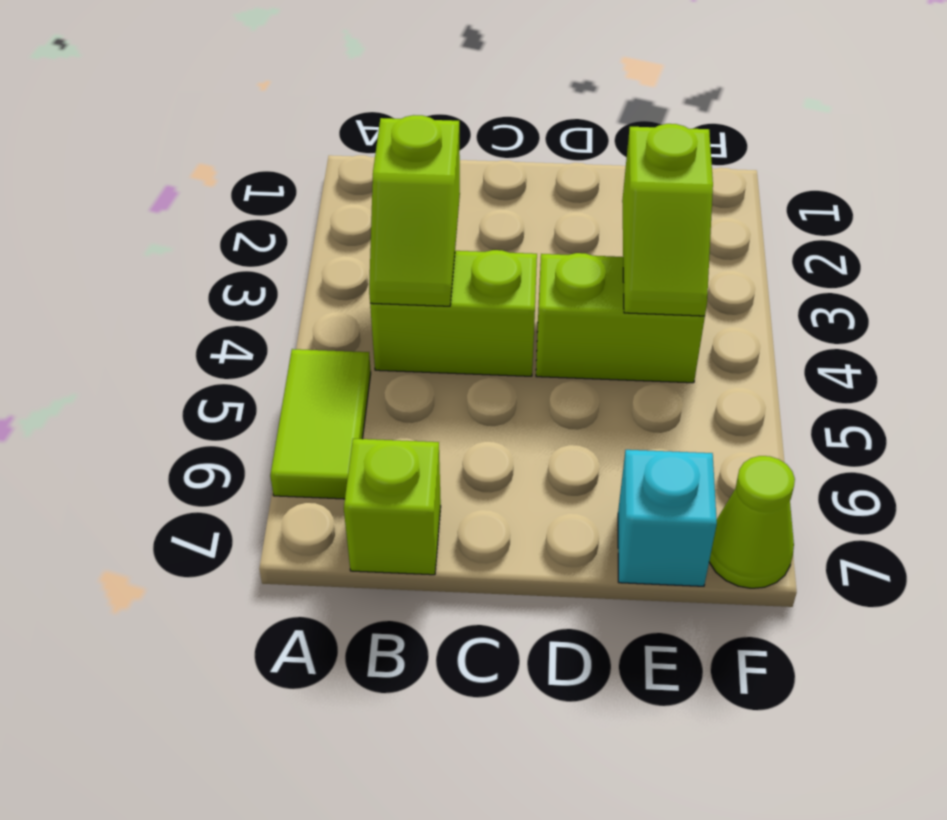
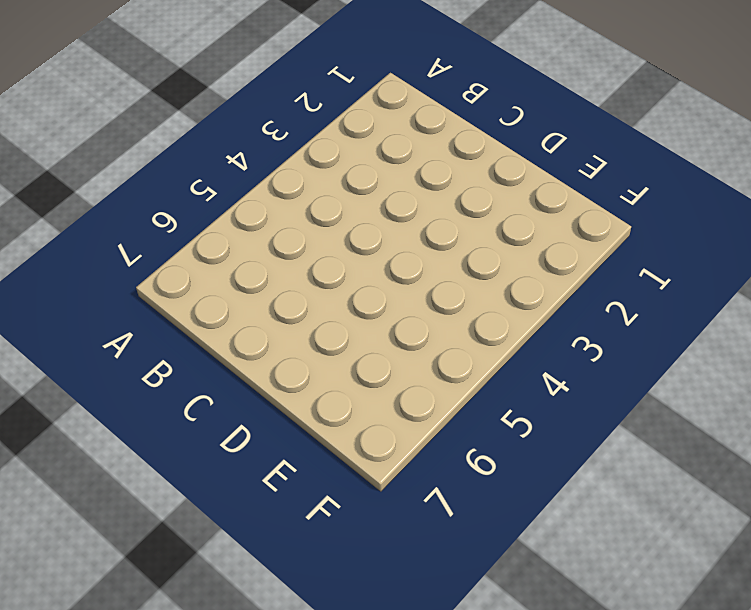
none -> lime tile A5:A6 level 1
none -> lime brick B4:C4 level 1

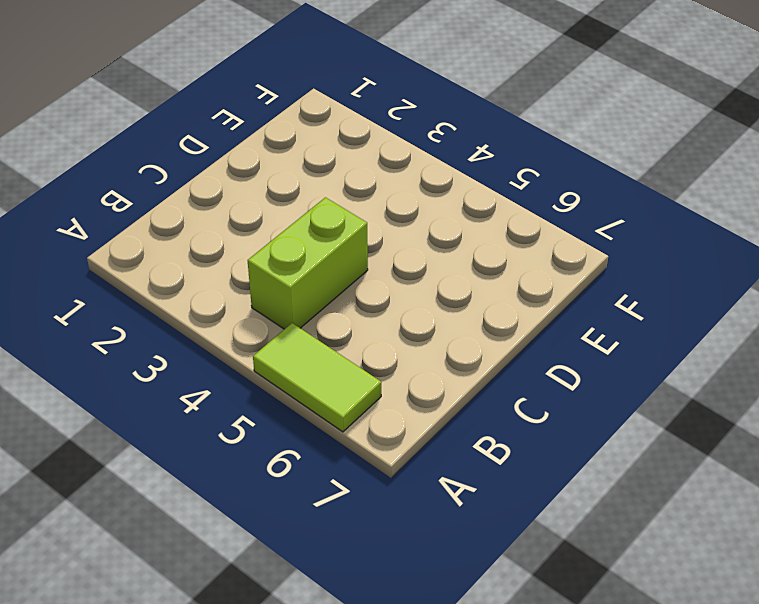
none -> lime brick B7 level 1
none -> lime brick D4:E4 level 1

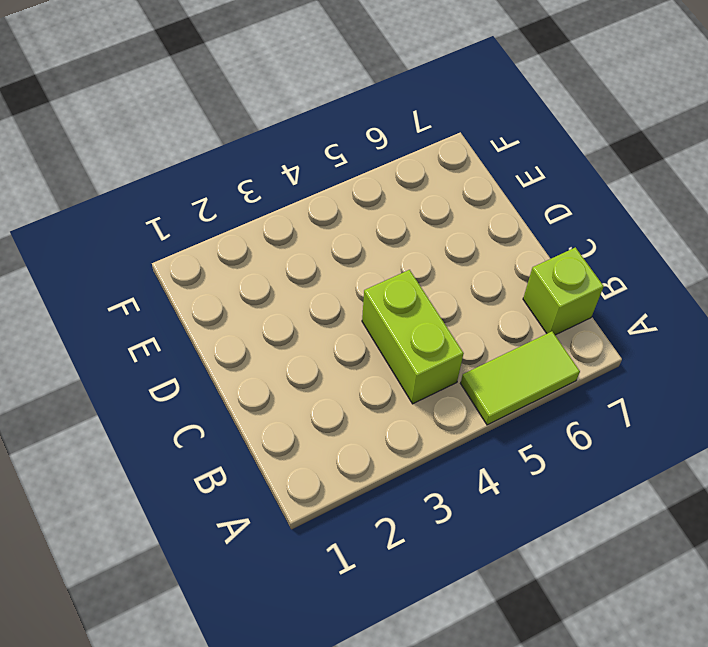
none -> lime brick D4:E4 level 1
none -> cyan brick E7 level 1

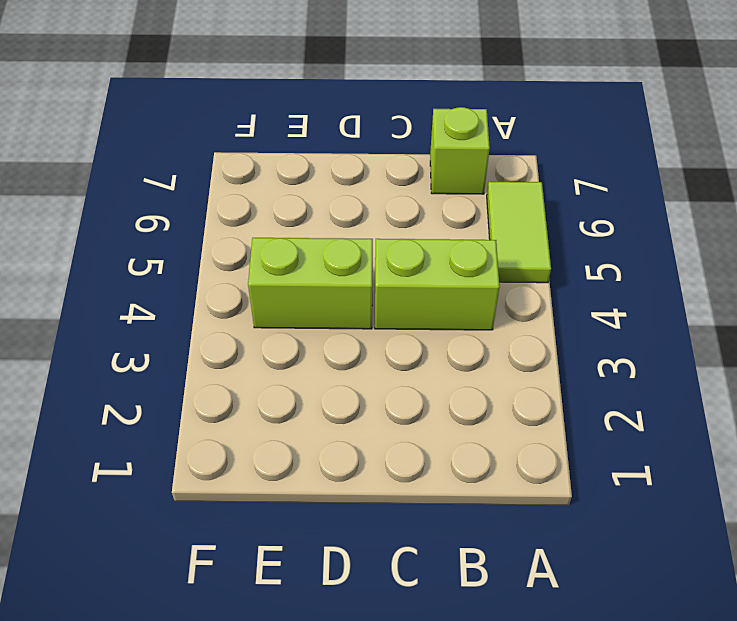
none -> cyan brick E7 level 1
none -> lime cone F7 level 1

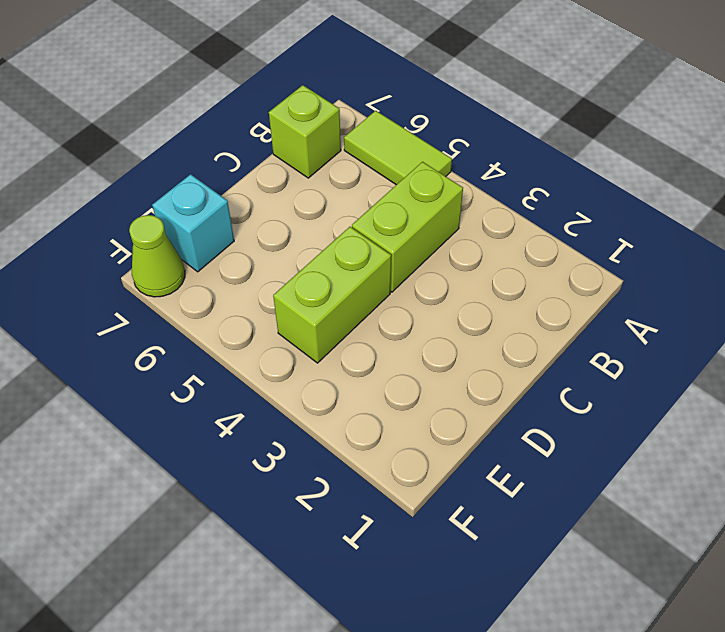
none -> lime slope B3:B4 level 2 top 3
none -> lime slope E3:E4 level 2 top 3

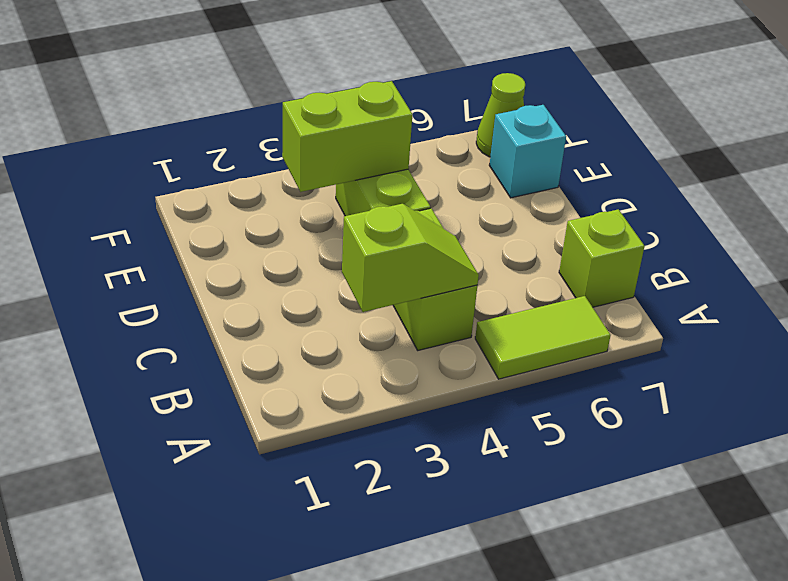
lime brick E3:E4 level 2 -> lime slope E3:E4 level 2 top 3

